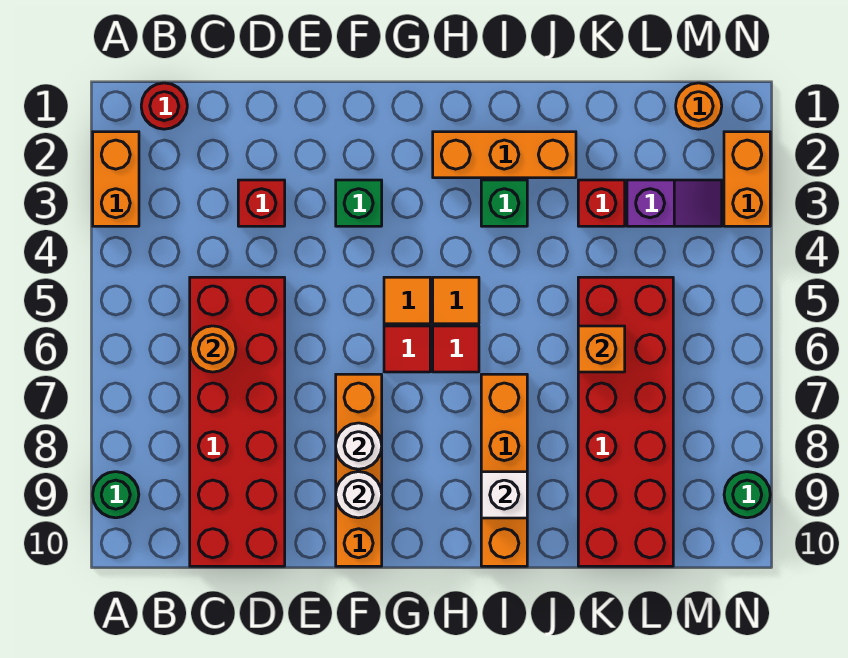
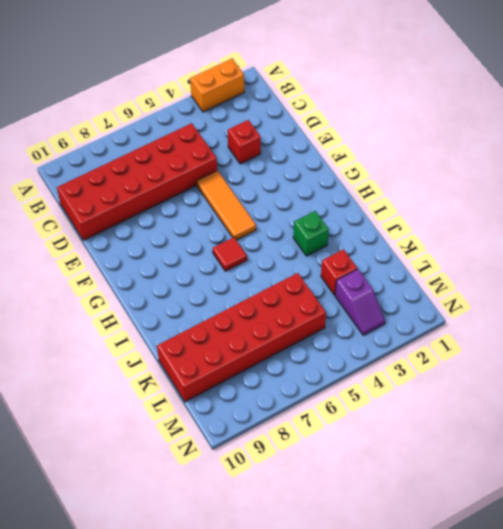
orange tile E5:G5 level 1 -> orange tile G5 level 1
none -> green round brick A9 level 1
none -> red round brick B1 level 1
none -> green brick F3 level 1

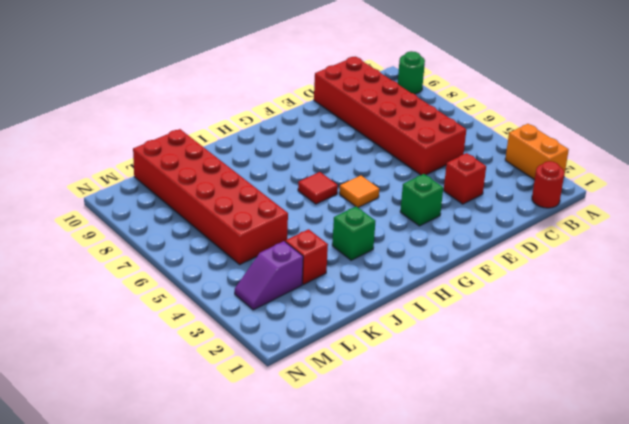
none -> orange brick F7:F10 level 1
none -> red tile G6 level 1
none -> orange brick H2:J2 level 1

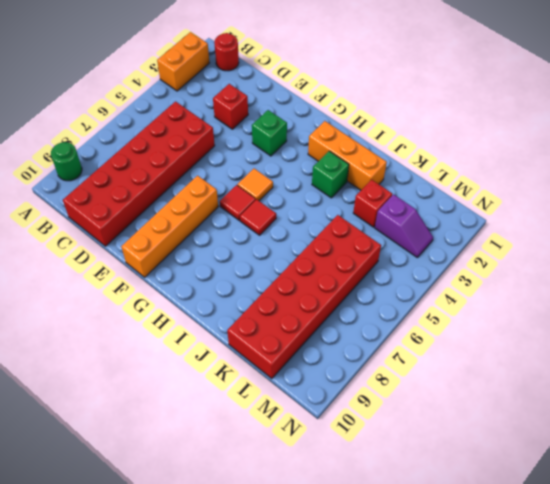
none -> orange tile H5 level 1
none -> orange brick I7:I10 level 1
none -> orange round brick M1 level 1

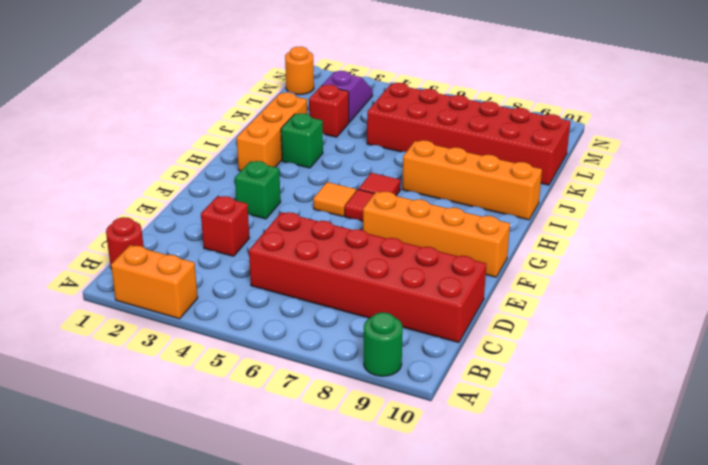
none -> orange tile H5 level 1
none -> orange brick N2:N3 level 1
none -> green round brick N9 level 1

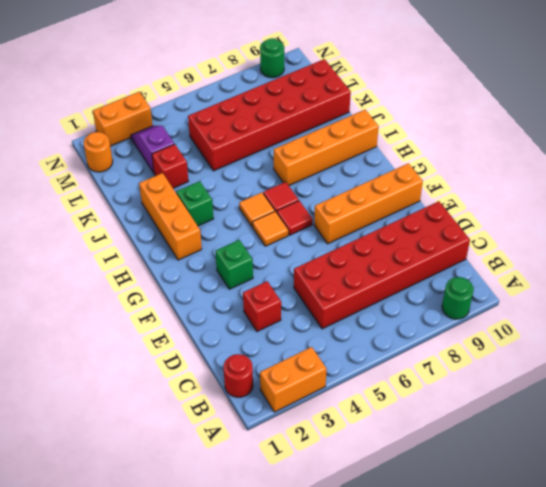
none -> orange round brick C6 level 2
none -> white round brick F8 level 2
none -> white round brick F9 level 2

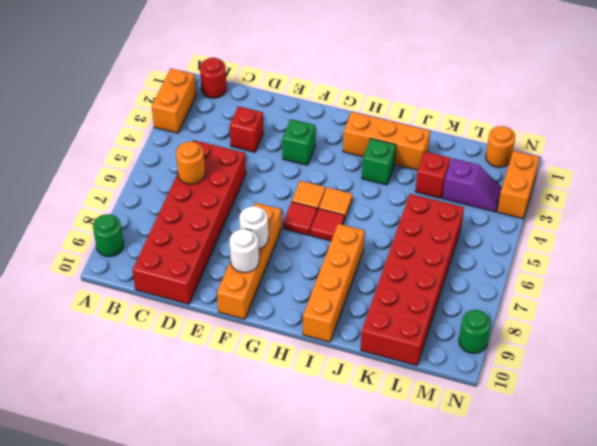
none -> white brick I9 level 2
none -> orange brick K6 level 2

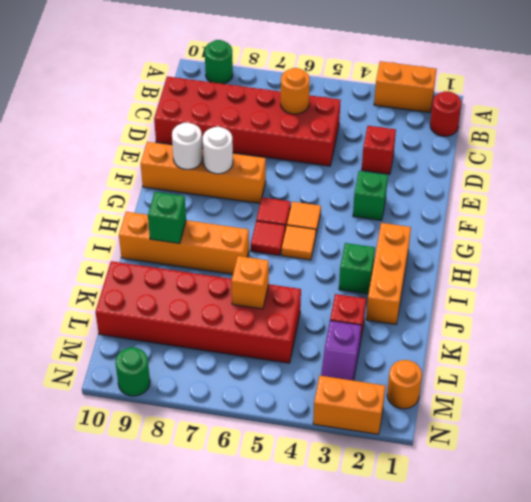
green brick I9 level 2 -> white brick I9 level 2

